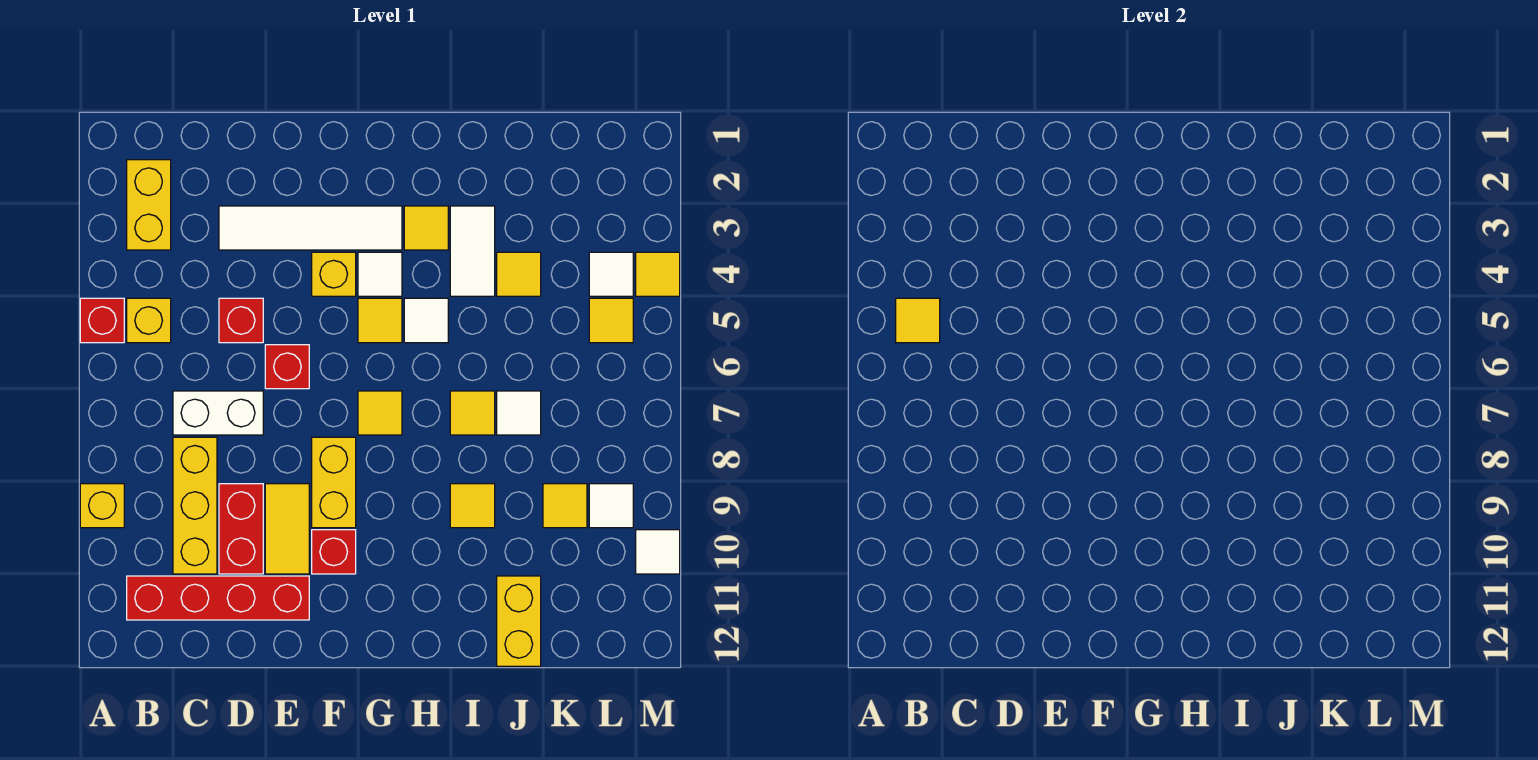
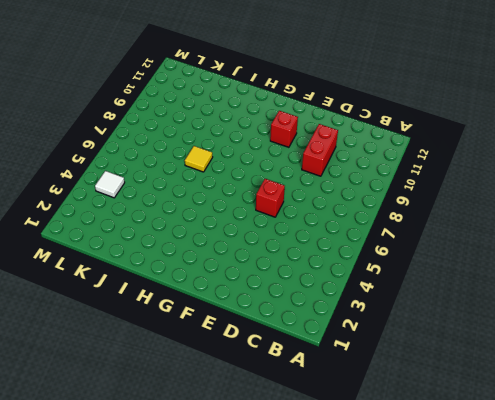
none -> red brick A5 level 1
none -> yellow brick A9 level 1
none -> yellow brick B2:B3 level 1
none -> yellow brick B5 level 1

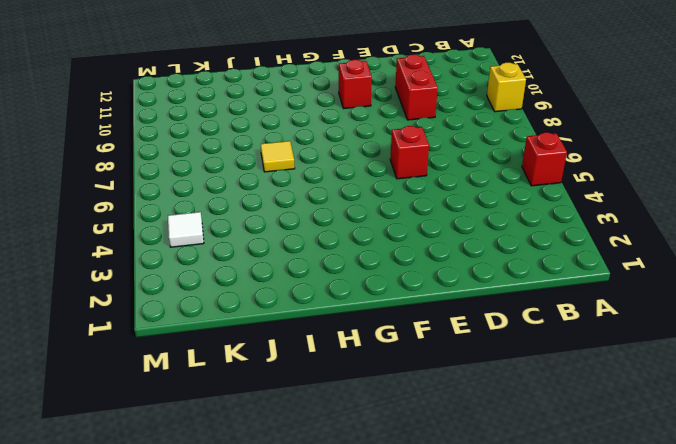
none -> yellow brick B2:B3 level 1
none -> yellow brick B5 level 1
none -> red brick B11:E11 level 1
none -> white brick C7:D7 level 1

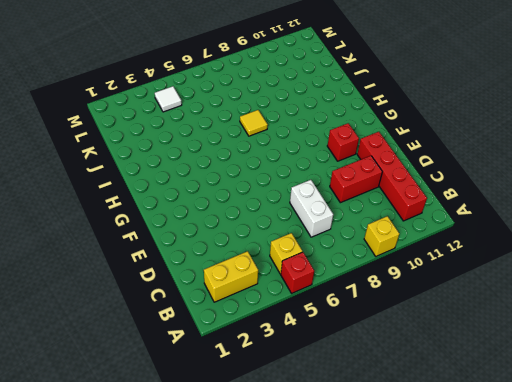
none -> yellow brick C8:C10 level 1
none -> white tile D3:G3 level 1
none -> red brick D5 level 1
none -> red brick E6 level 1

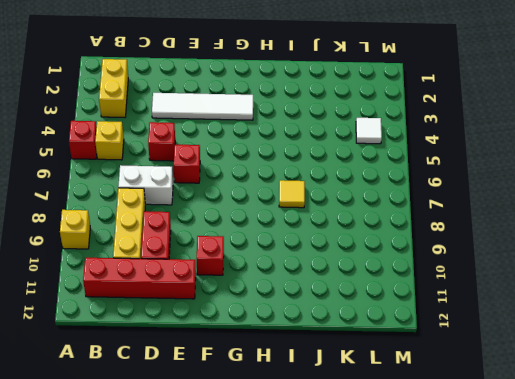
none -> yellow tile E9:E10 level 1
none -> yellow brick F4 level 1
none -> yellow brick F8:F9 level 1
none -> white tile G4 level 1

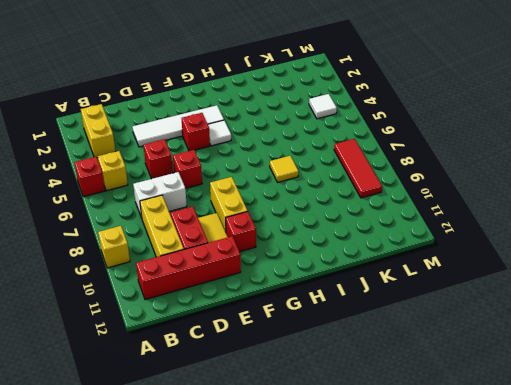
red brick F4 level 1 -> yellow brick F4 level 1
red tile L7:L9 level 1 -> white tile L9 level 1
none -> yellow tile G5 level 1
none -> yellow tile G7 level 1
none -> yellow tile H3 level 1
none -> white tile H5 level 1

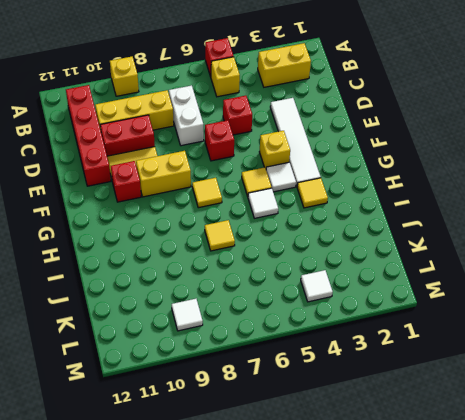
none -> white tile I3:I4 level 1
none -> yellow tile I9 level 1
none -> yellow tile J4 level 1
none -> white tile J7 level 1

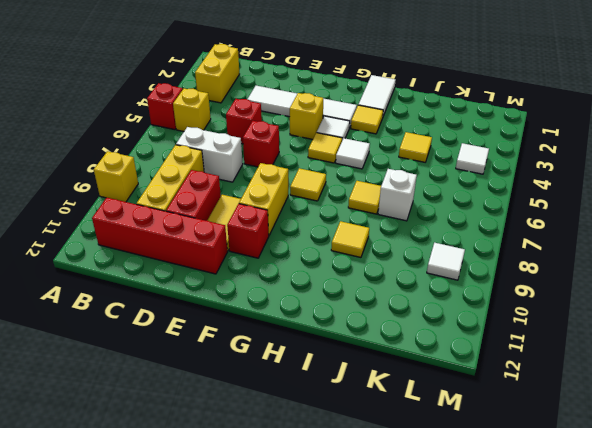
white tile H1:H2 level 1 -> white tile I3:I4 level 1
white brick J7 level 1 -> white tile J7 level 1
none -> yellow brick J11:J12 level 1
none -> yellow tile K9 level 1
none -> yellow tile L5 level 1
none -> yellow tile M4 level 1

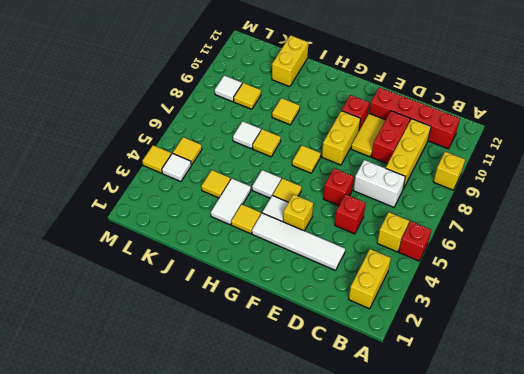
none -> white tile M10 level 1
none -> yellow tile B5 level 2

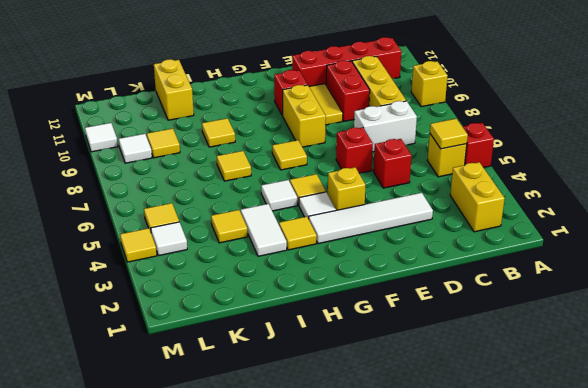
none -> white tile J7 level 1

